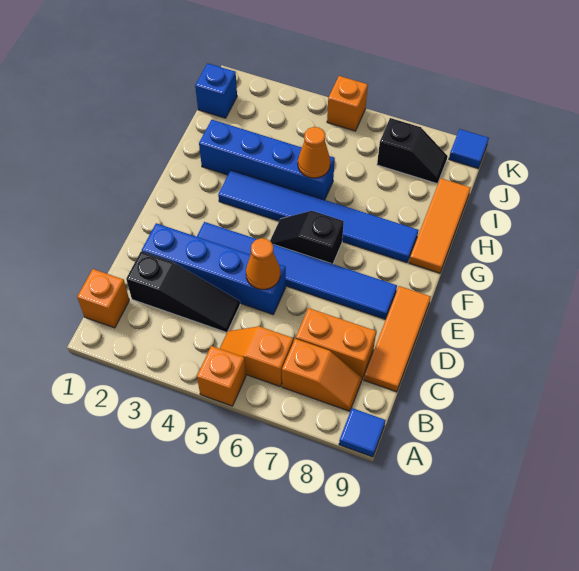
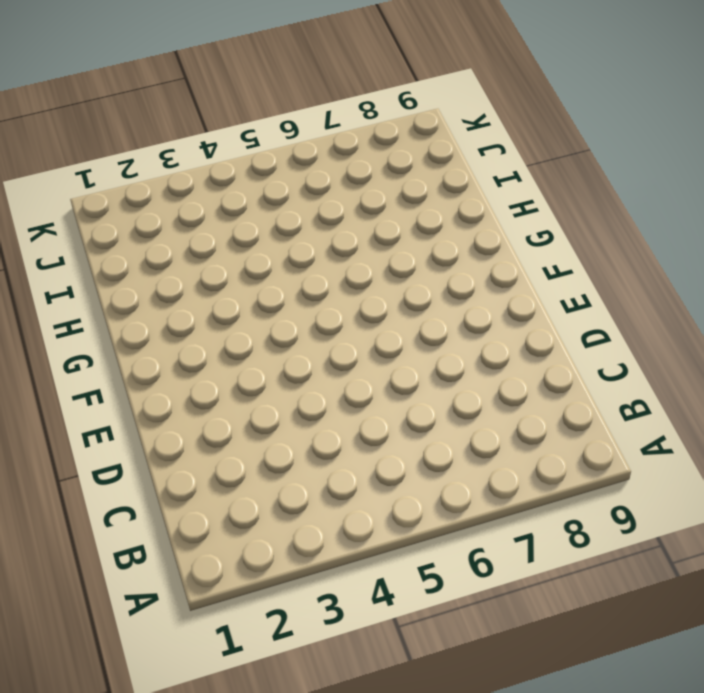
none -> orange brick A5 level 1
none -> blue tile A9 level 1
none -> orange brick B1 level 1

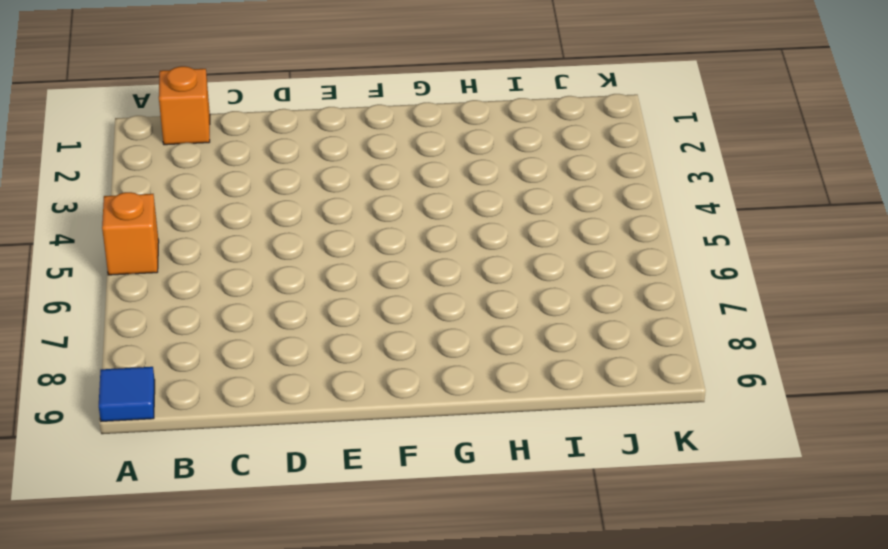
none -> orange slope B5:B6 level 1 top 6
none -> orange slope B7:B8 level 1 top 7
none -> black slope C2:C4 level 1 top 2

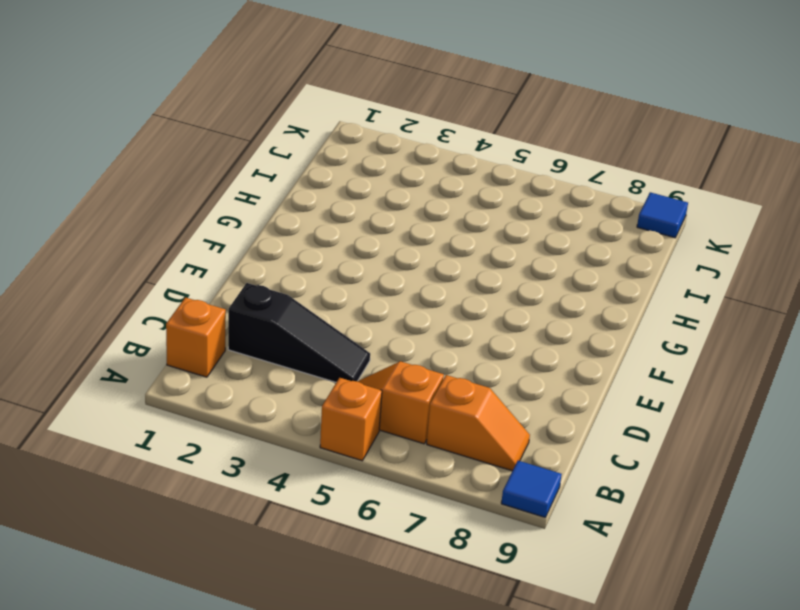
none -> orange brick C7:C8 level 1
none -> orange tile C9:E9 level 1
none -> blue brick D2:D5 level 1

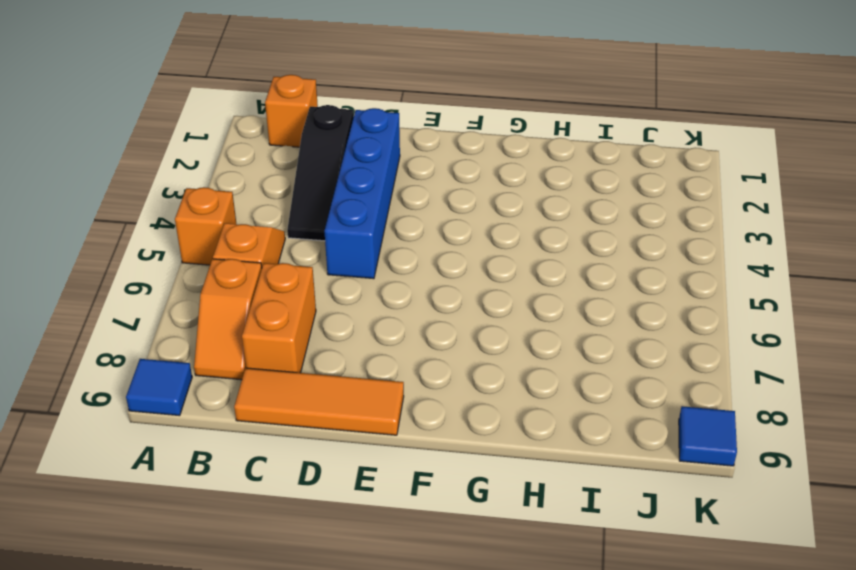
none -> blue tile E3:E8 level 1
none -> black slope F5:F6 level 1 top 6
none -> blue tile G3:G8 level 1

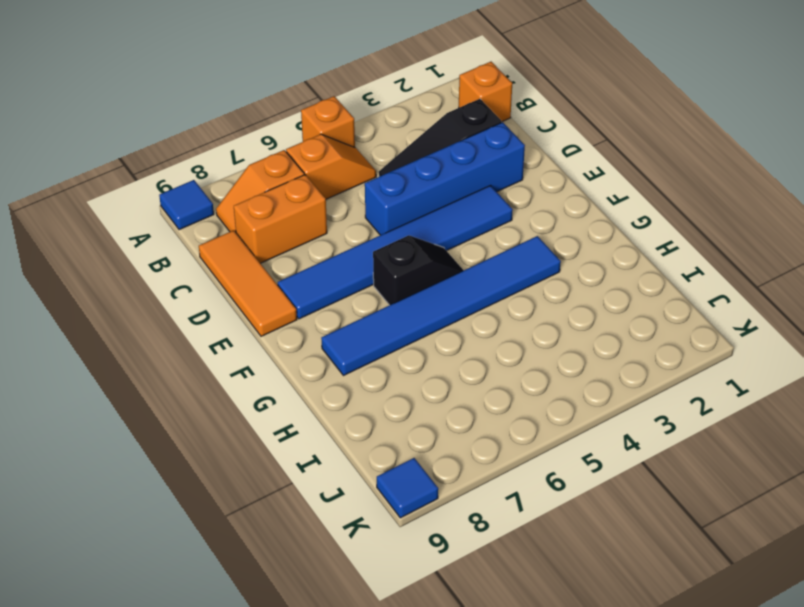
none -> orange tile G9:I9 level 1
none -> blue brick H2:H5 level 1
none -> blue brick J1 level 1

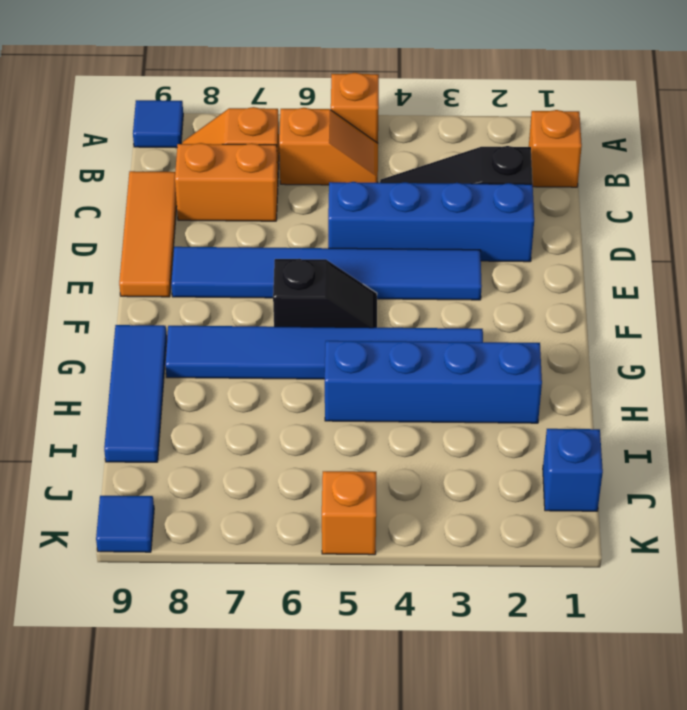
blue tile G9:I9 level 1 -> orange tile G9:I9 level 1
none -> black slope J7:J8 level 1 top 7
none -> orange cone D5 level 2
none -> orange cone H5 level 2

